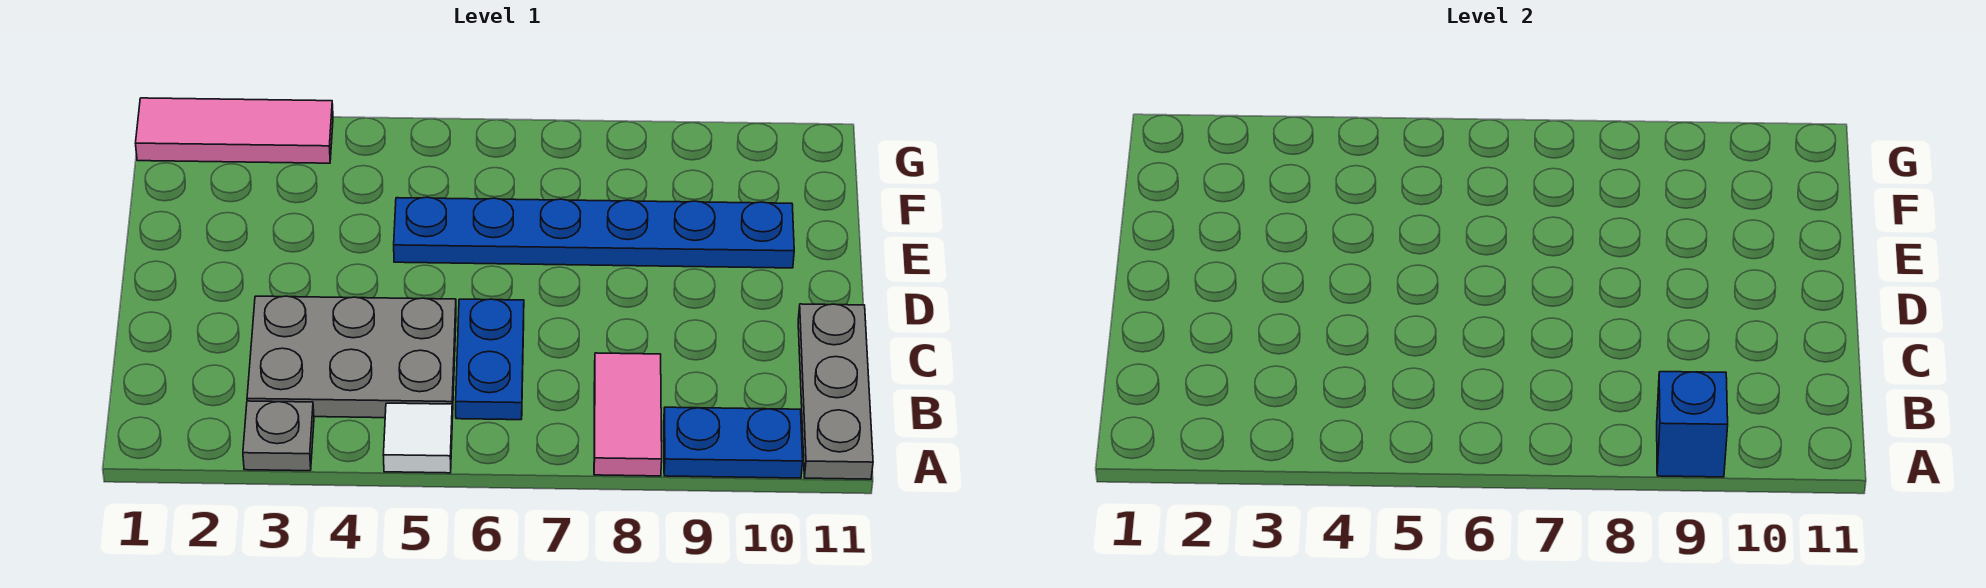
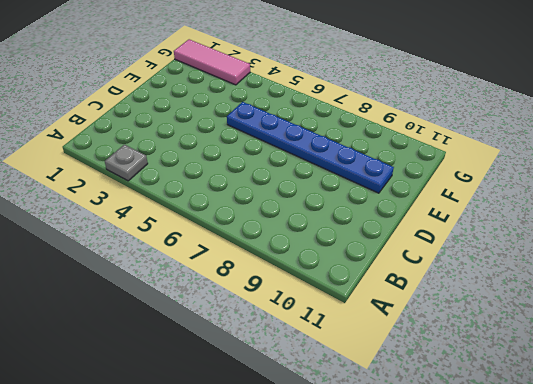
none -> white tile A5 level 1
none -> pink tile A8:B8 level 1

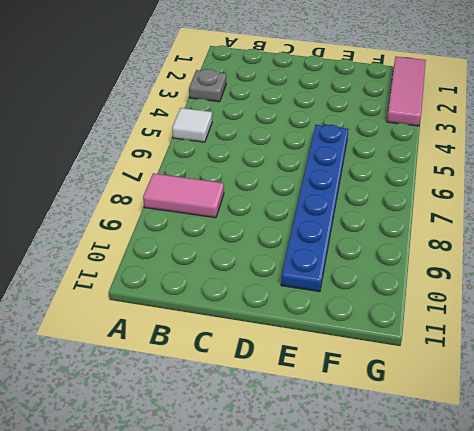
none -> blue plate A9:A10 level 1
none -> grey plate A11:C11 level 1

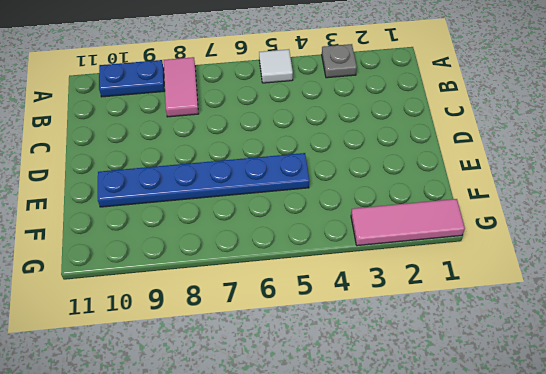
none -> grey plate A11:C11 level 1
none -> grey plate B3:C5 level 1

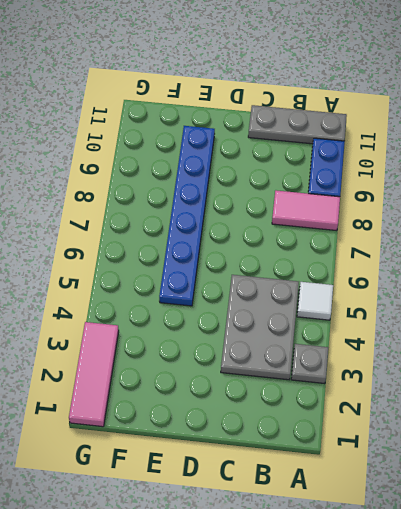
none -> blue plate B6:C6 level 1
none -> blue brick A9 level 2

